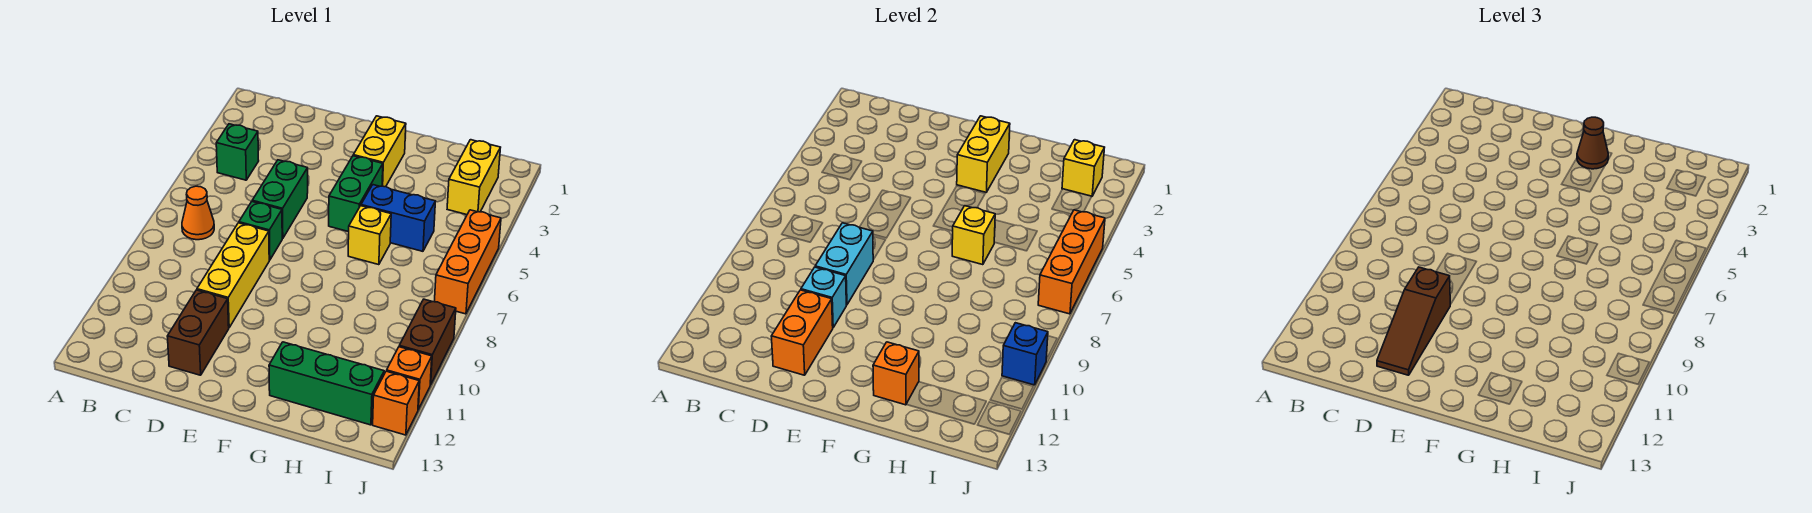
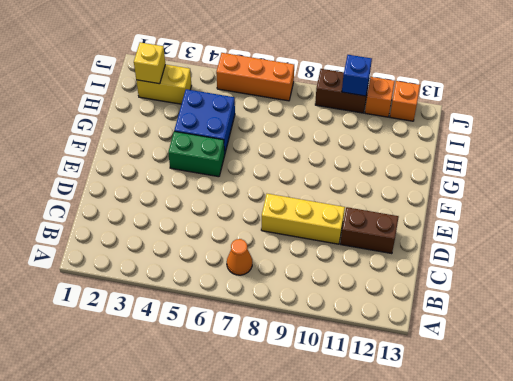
blue brick G4:H5 level 1 -> blue brick G5:H5 level 1
none -> green brick B4 level 1
none -> green brick D5:D6 level 1
none -> green brick D7 level 1

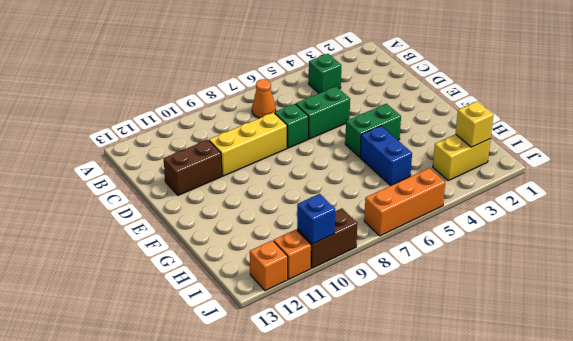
none -> yellow brick F2:F3 level 1
none -> yellow brick G6 level 1
none -> green brick G12:I12 level 1

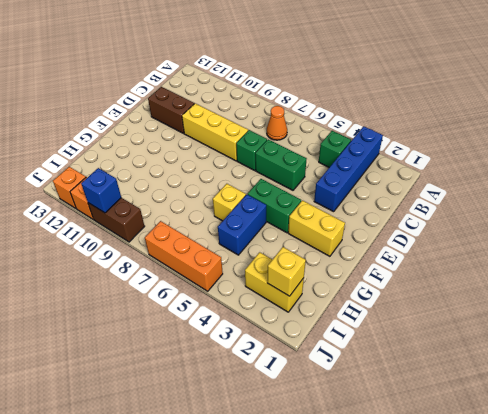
blue brick A3:D3 level 1 -> none
none -> green brick G12:I12 level 1
none -> cyan brick D8:D9 level 2
none -> cyan brick D10 level 2

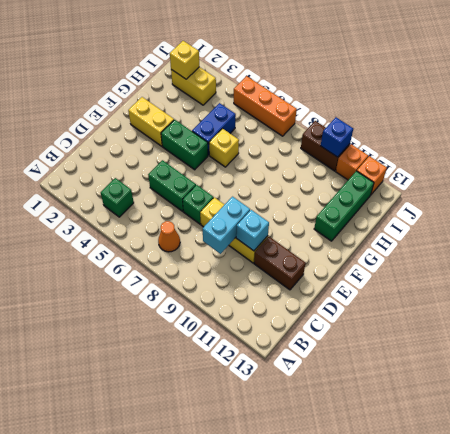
cyan brick C9:D9 level 2 -> cyan brick D8:D9 level 2
none -> orange brick D11:D12 level 2
none -> yellow brick F2:F3 level 2
none -> yellow brick G6 level 2

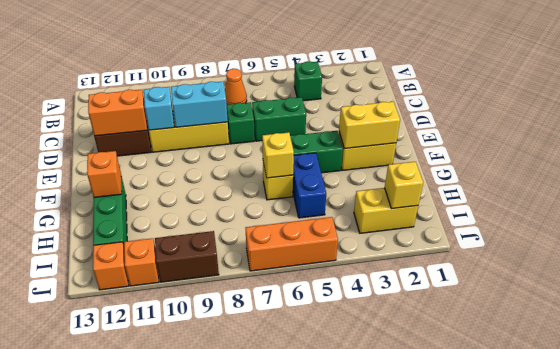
none -> orange brick J5:J7 level 2
none -> blue brick J10 level 2
none -> brown slope D10:D12 level 3 top 10

